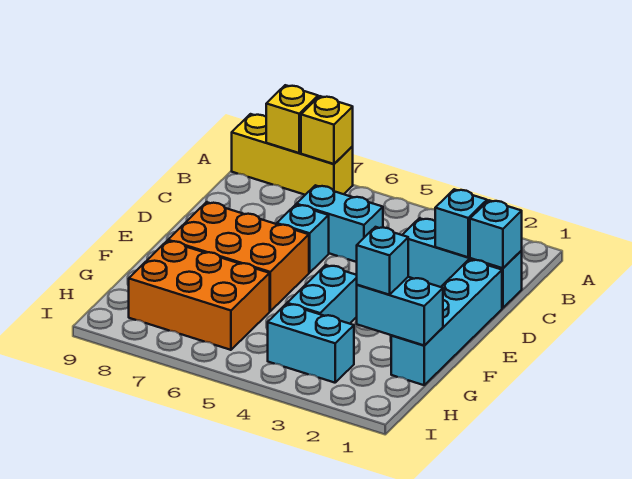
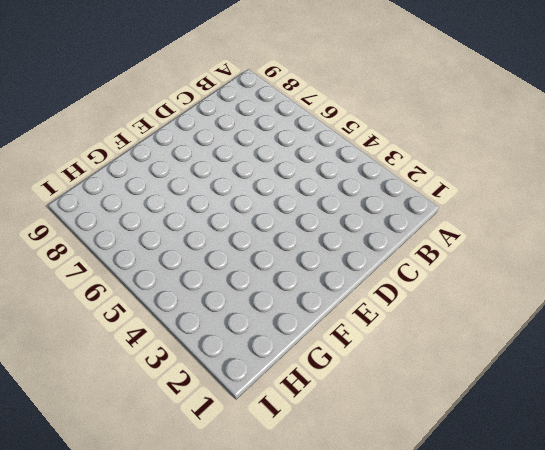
none -> yellow brick A7:A9 level 1
none -> cyan brick C1:C3 level 1
none -> cyan brick C5:C6 level 1

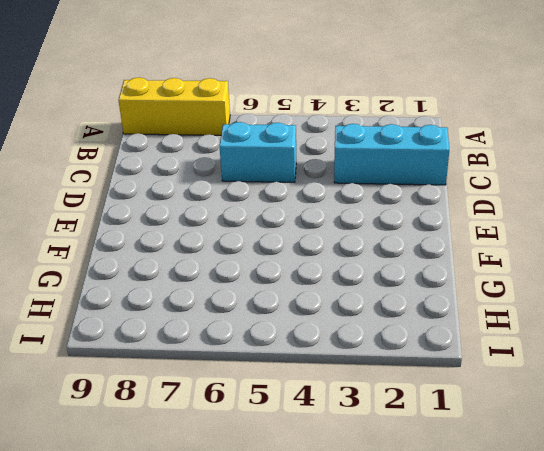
none -> cyan brick D1:G1 level 1
none -> cyan brick D6 level 1
none -> orange brick E6:F8 level 1

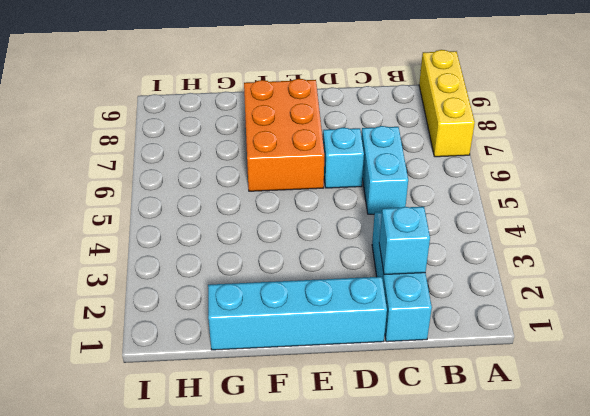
none -> cyan brick F4:G4 level 1
none -> orange brick G6:H8 level 1
none -> cyan brick H3:H4 level 1

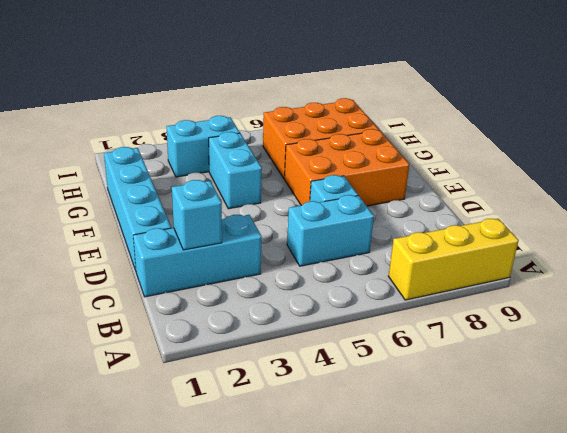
none -> yellow brick A7 level 2
none -> yellow brick A8 level 2
none -> cyan brick C1 level 2

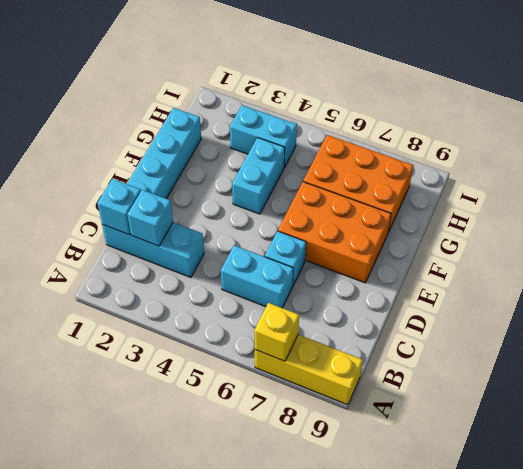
none -> yellow brick A8 level 2
none -> cyan brick G1:G2 level 2
none -> cyan brick G2 level 3

